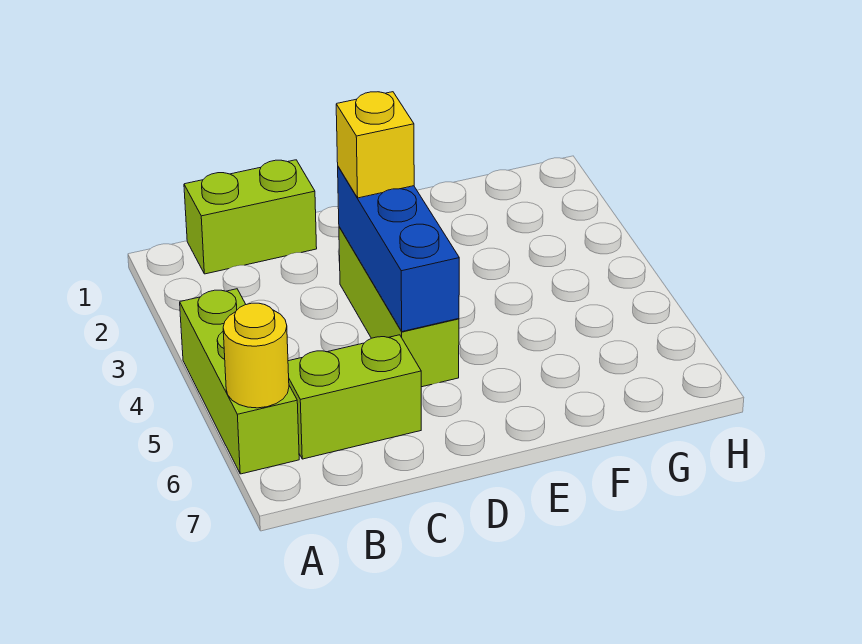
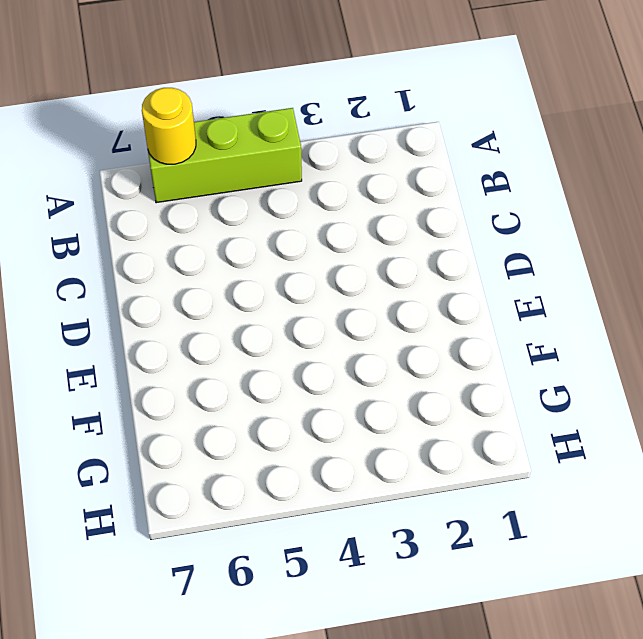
none -> lime brick B1:C1 level 1
none -> lime brick B6:C6 level 1

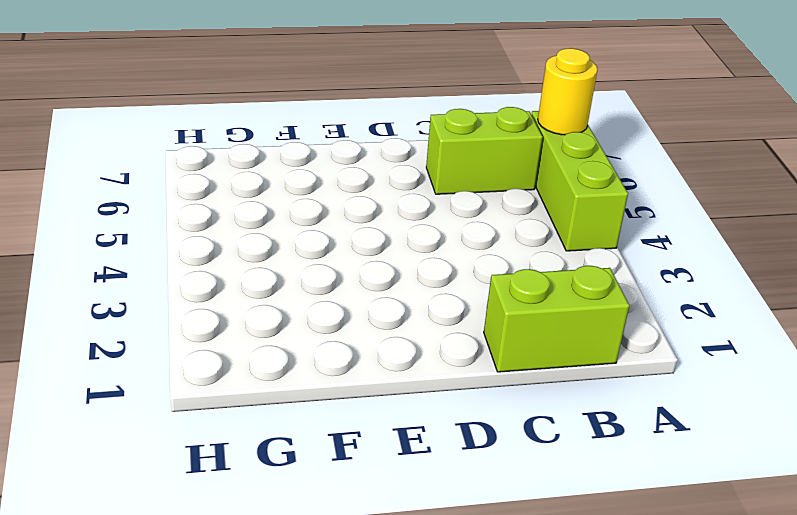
none -> lime brick D3:D5 level 1
none -> blue brick D3:D5 level 2

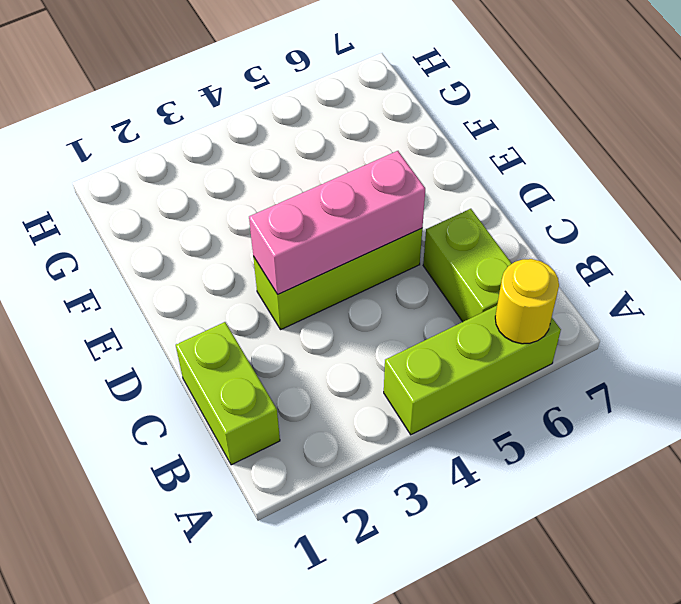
pink brick D3:D5 level 2 -> blue brick D3:D5 level 2
none -> yellow brick D3 level 3

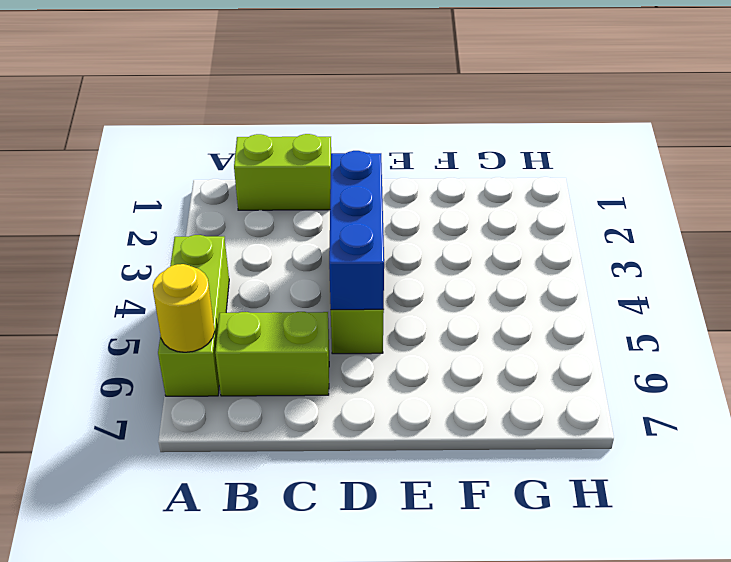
none -> yellow brick D3 level 3

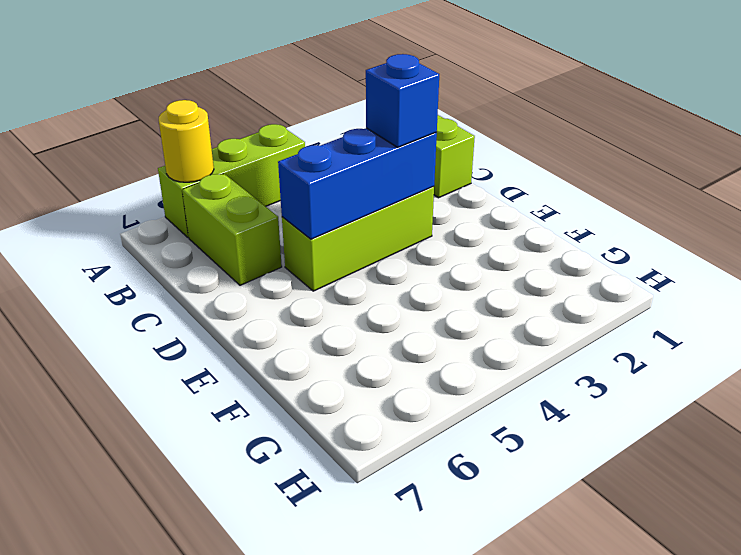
blue brick D3 level 3 -> yellow brick D3 level 3

